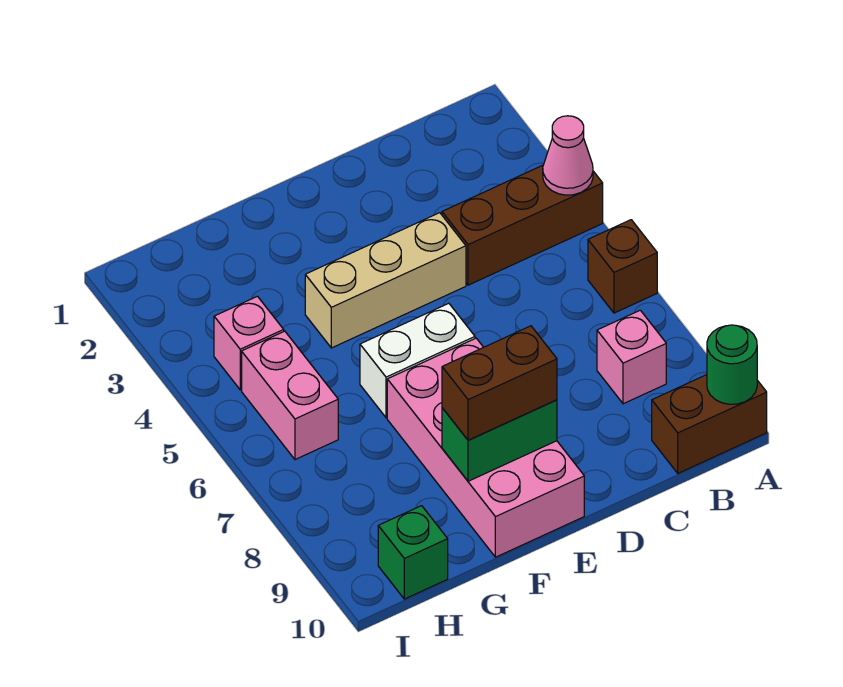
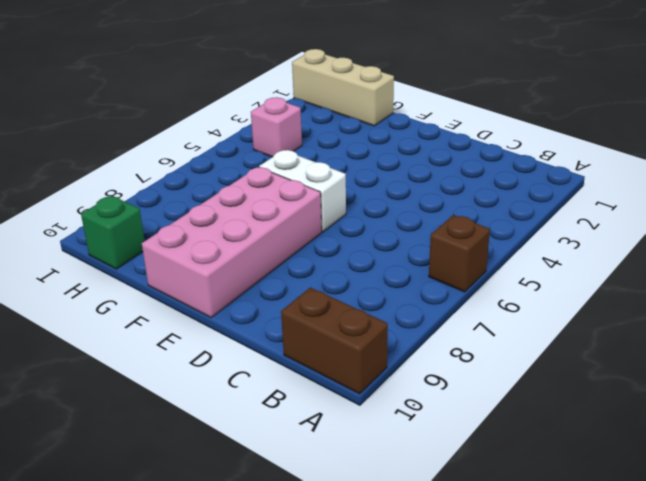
tan brick G1:I1 level 1 -> tan brick D4:F4 level 1
none -> brown brick A4:C4 level 1
none -> pink brick B8 level 1
none -> pink brick H5:H6 level 1

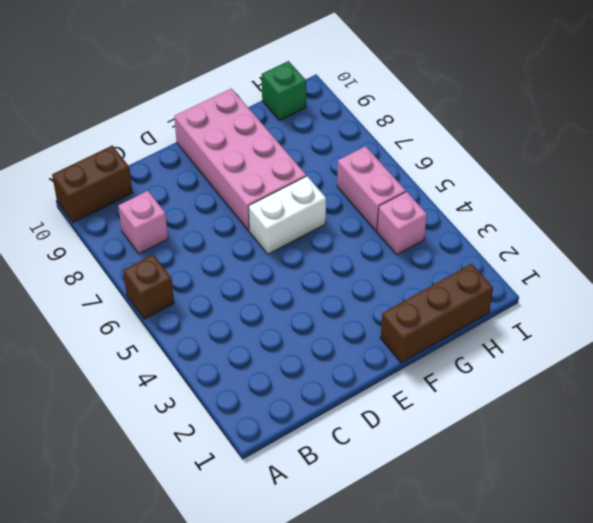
brown brick F1:H1 level 1 -> brown brick A4:C4 level 1
none -> tan brick D4:F4 level 1
none -> pink cone A4 level 2
none -> green round brick A10 level 2

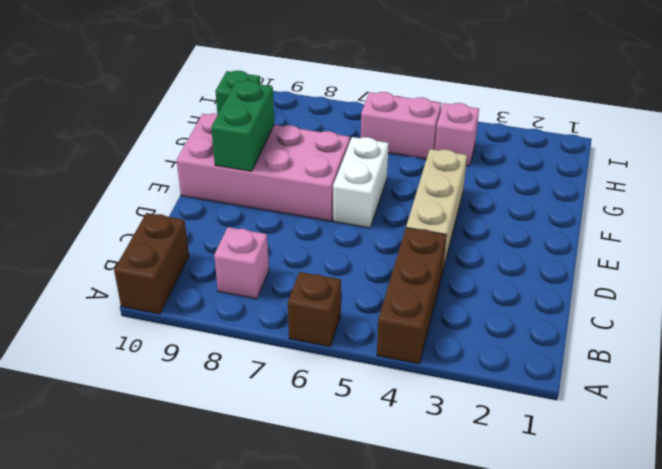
none -> pink cone A4 level 2
none -> green round brick A10 level 2
none -> brown brick E9:F9 level 3

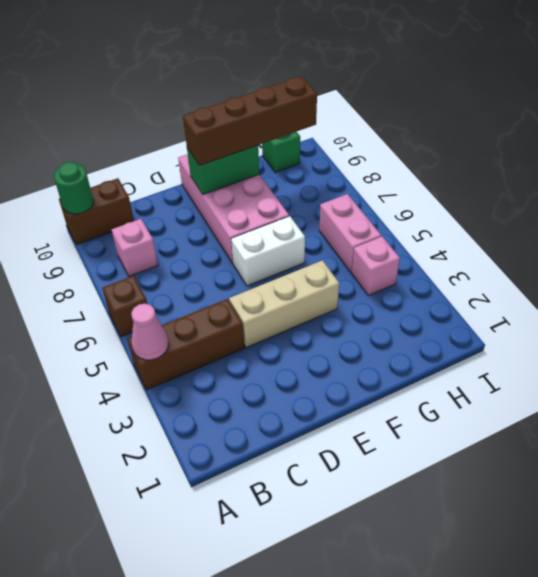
brown brick E9:H9 level 3 -> brown brick E9:F9 level 3

